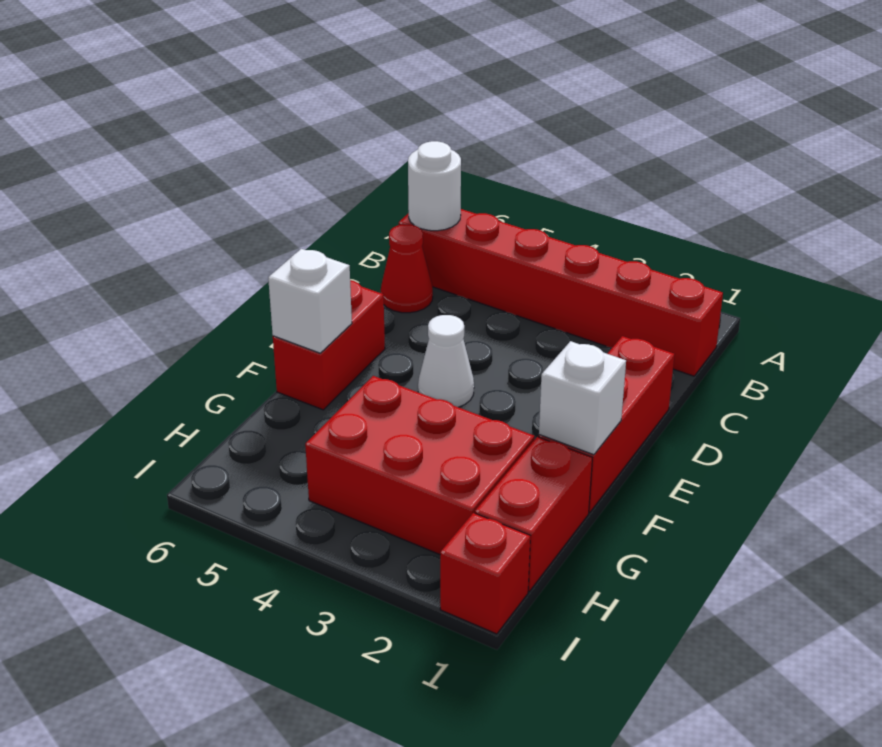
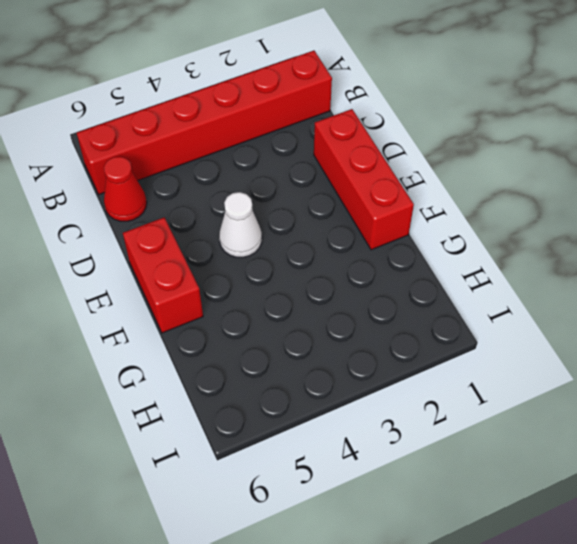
none -> red brick G1:H1 level 1
none -> red brick G2:H4 level 1

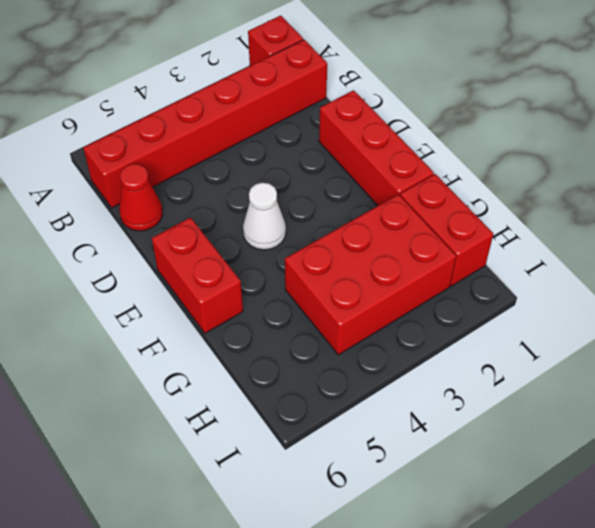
red brick A1 level 1 -> red brick I1 level 1
none -> white round brick B6 level 2
none -> white brick F1 level 2

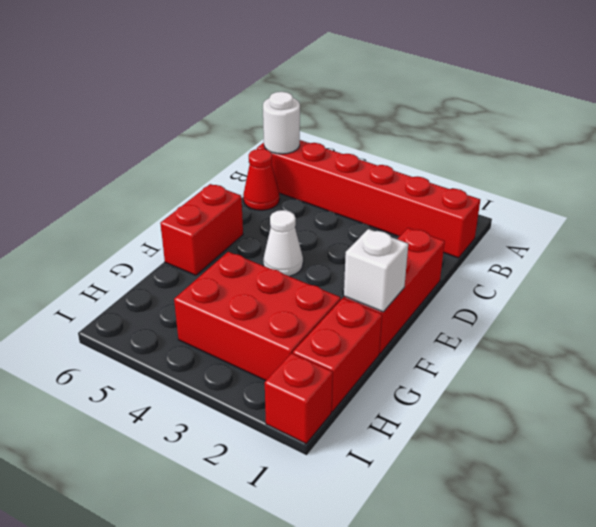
none -> white brick F6 level 2

